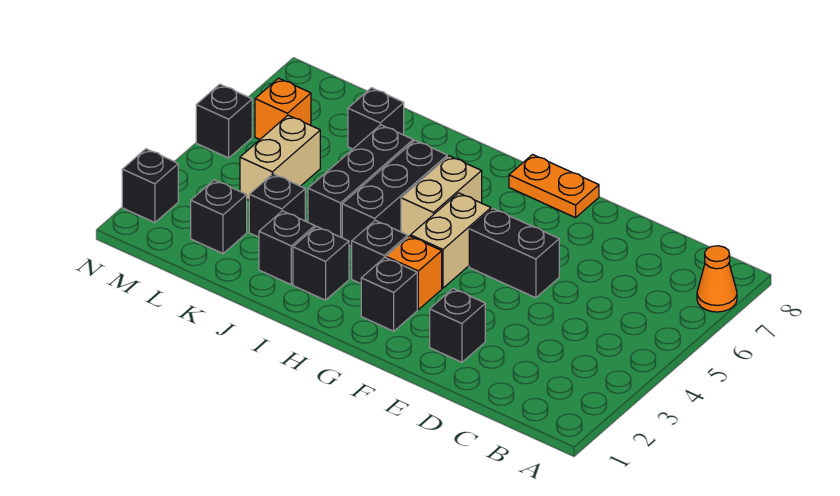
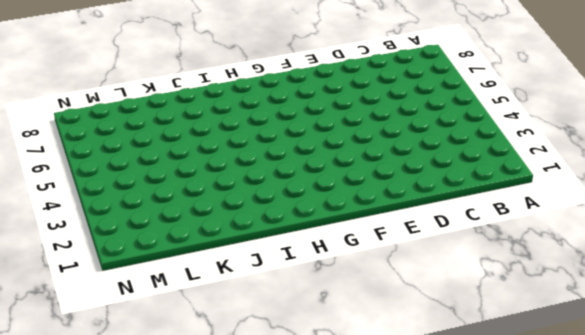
none -> orange cone A7 level 1
none -> black brick E2 level 1
none -> black brick E5:F5 level 1

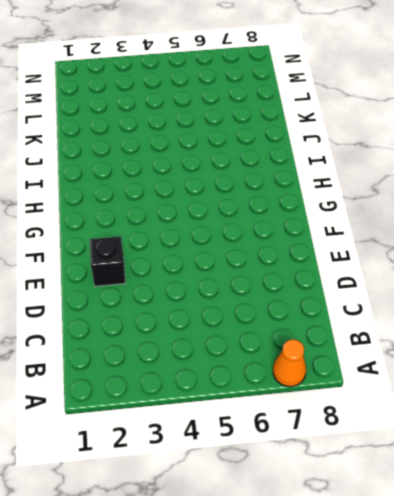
none -> black brick E5:F5 level 1
none -> orange plate F8:G8 level 1
none -> black brick G2 level 1

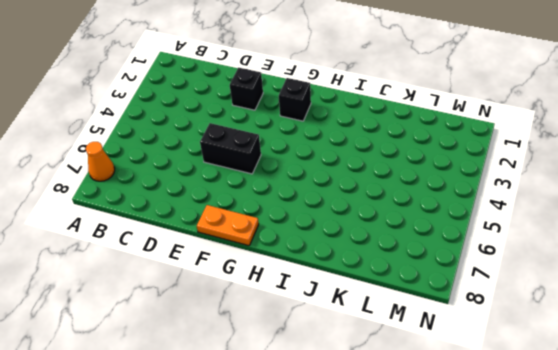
none -> orange brick G3 level 1
none -> tan brick G4:G5 level 1
none -> black brick H3 level 1

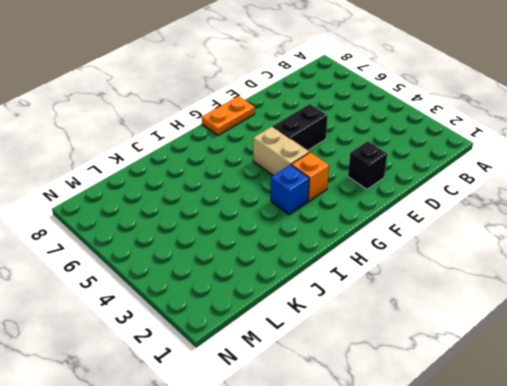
blue brick H3 level 1 -> black brick H3 level 1
none -> orange cone A7 level 1
none -> black brick G2 level 1
none -> tan brick H5:H6 level 1

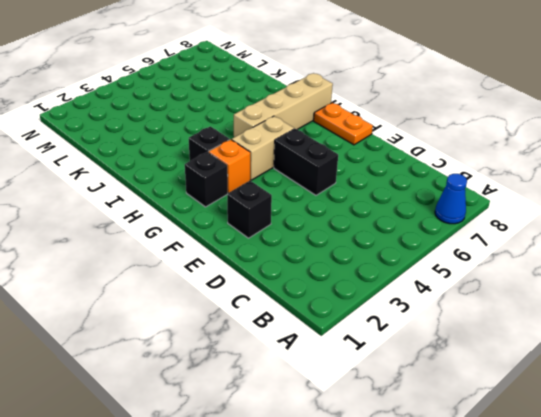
blue cone A7 level 1 -> orange cone A7 level 1
tan brick H5:H8 level 1 -> tan brick H5:H6 level 1
none -> black brick I2 level 1
none -> black brick I4:I6 level 1
none -> black brick J2 level 1

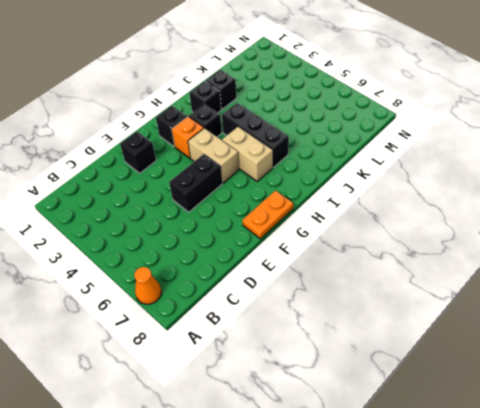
none -> black brick J4:J6 level 1
none -> black brick K3 level 1
none -> black brick K7 level 1

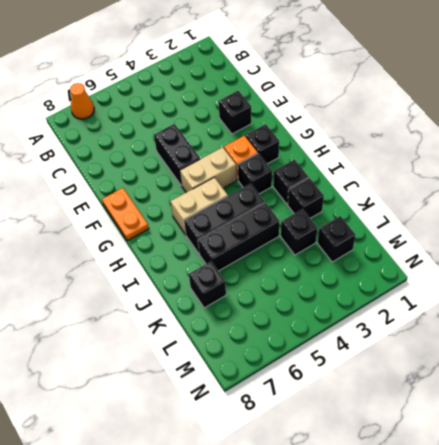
none -> tan brick L4:L5 level 1
none -> orange brick M6 level 1
none -> black brick N2 level 1

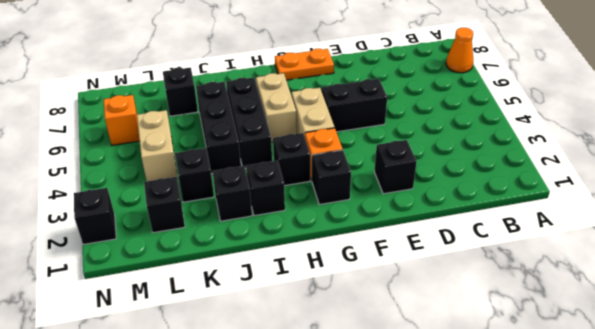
none -> black brick N5 level 1

